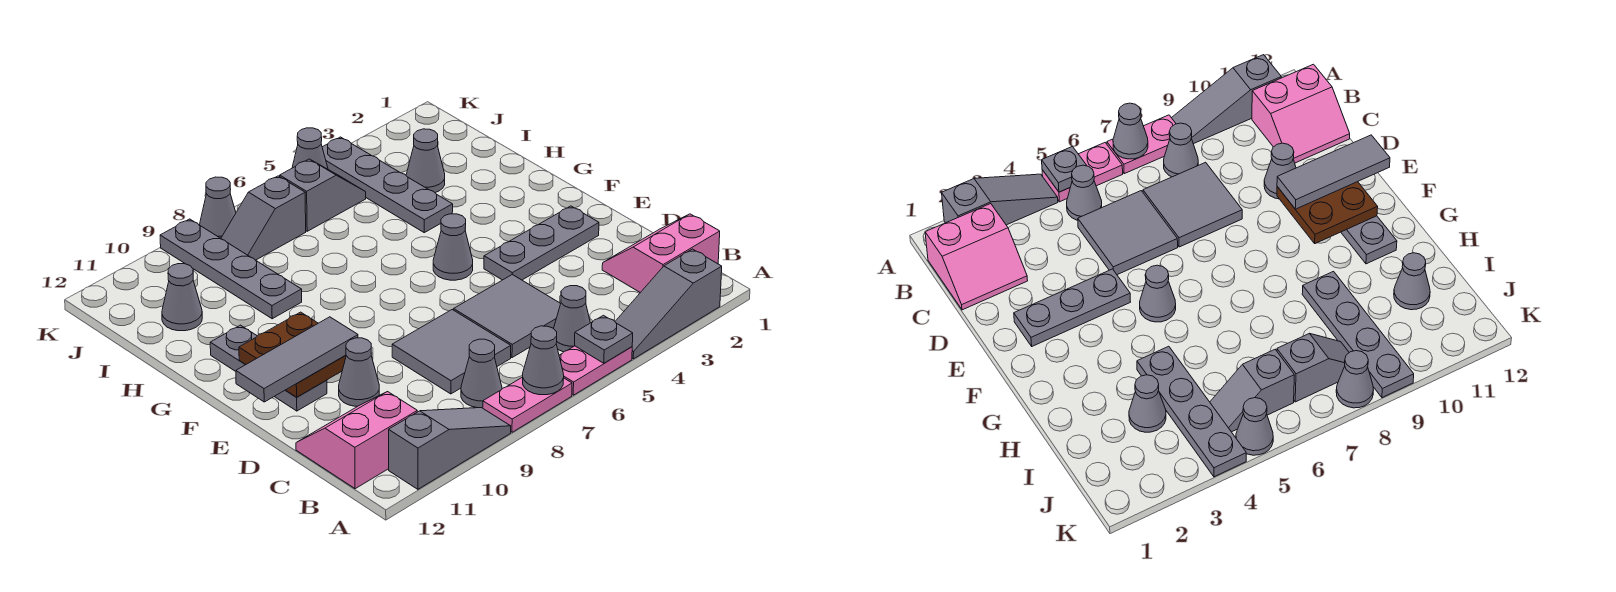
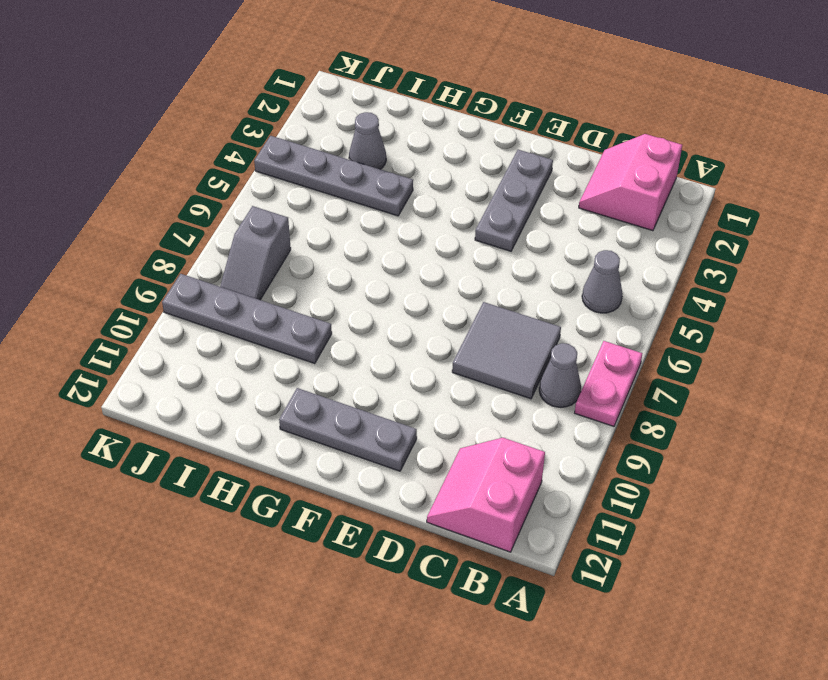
none -> grey slope A2:A4 level 1 top 2
none -> pink plate A5:A6 level 1
none -> grey slope A9:A11 level 1 top 11

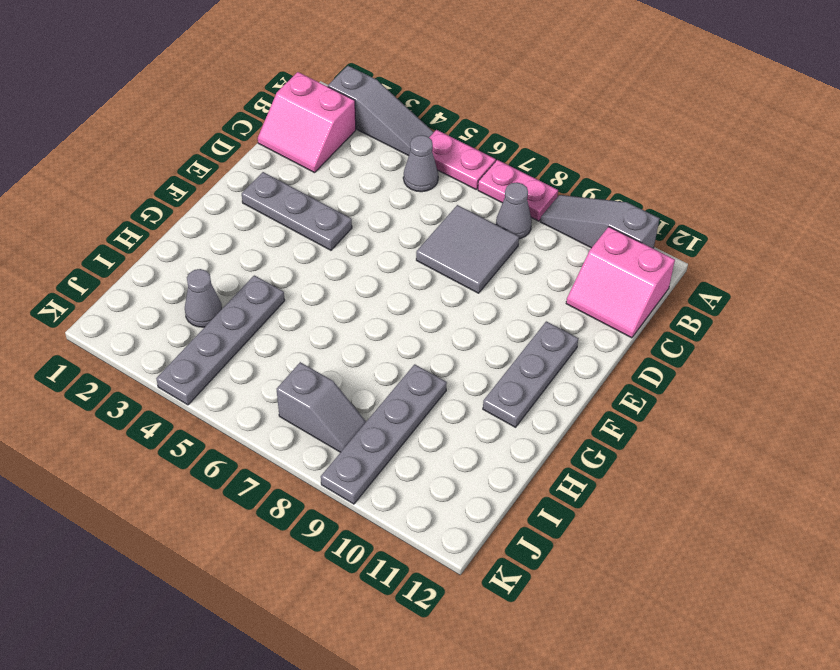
none -> grey tile C5:D6 level 1
none -> grey cone D10 level 1
none -> grey cone F5 level 1

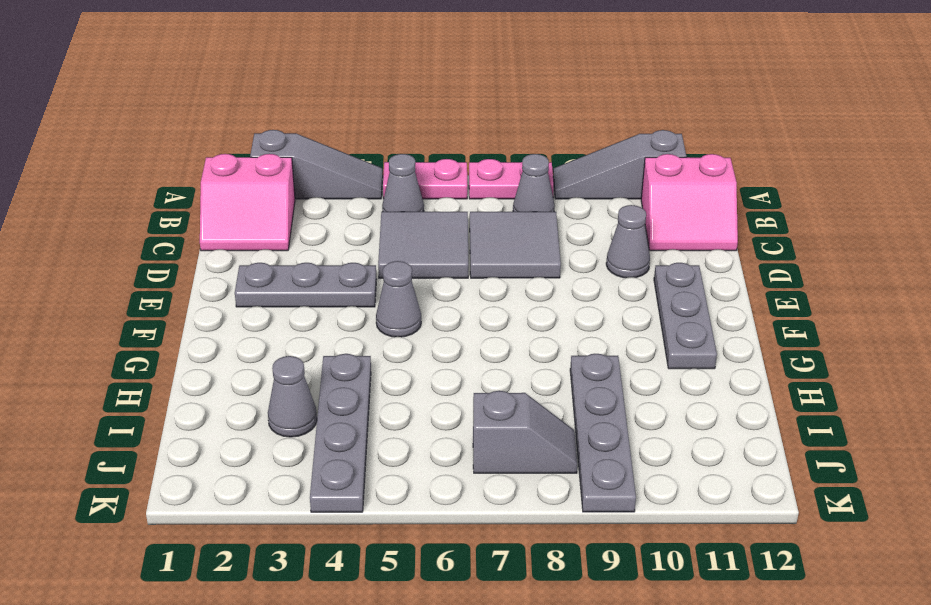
none -> grey cone I11 level 1
none -> grey slope J5:J6 level 1 top 6
none -> grey cone K5 level 1

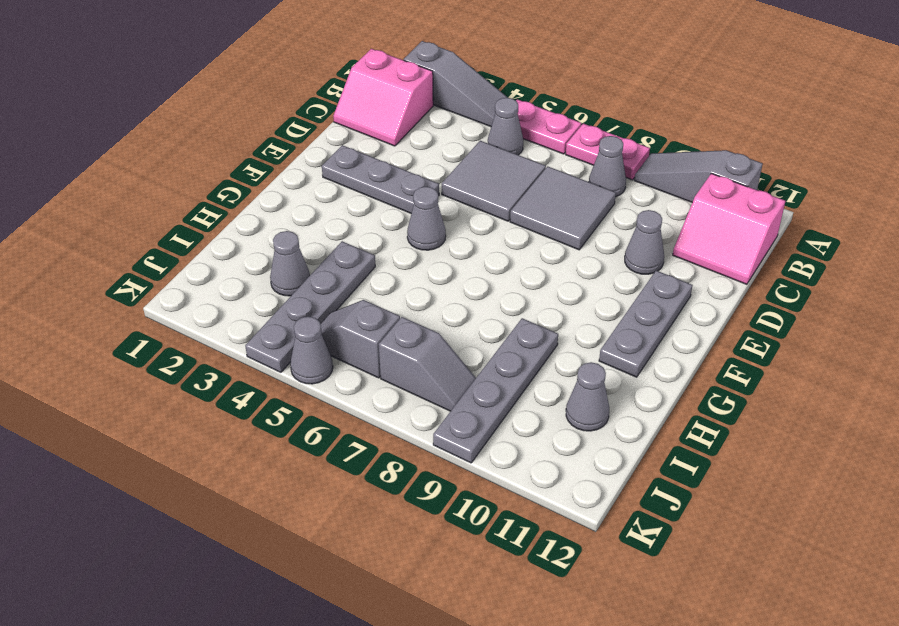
none -> grey cone K8 level 1
none -> grey plate A5 level 2
none -> grey cone A7 level 2

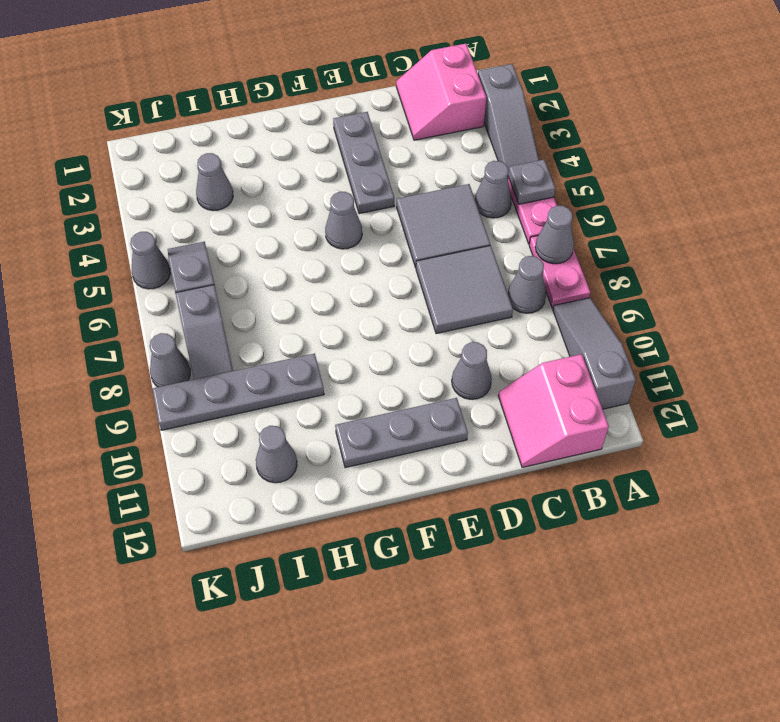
none -> grey plate H4:K4 level 1
none -> brown plate E10:F11 level 2
none -> grey tile E10:E12 level 3

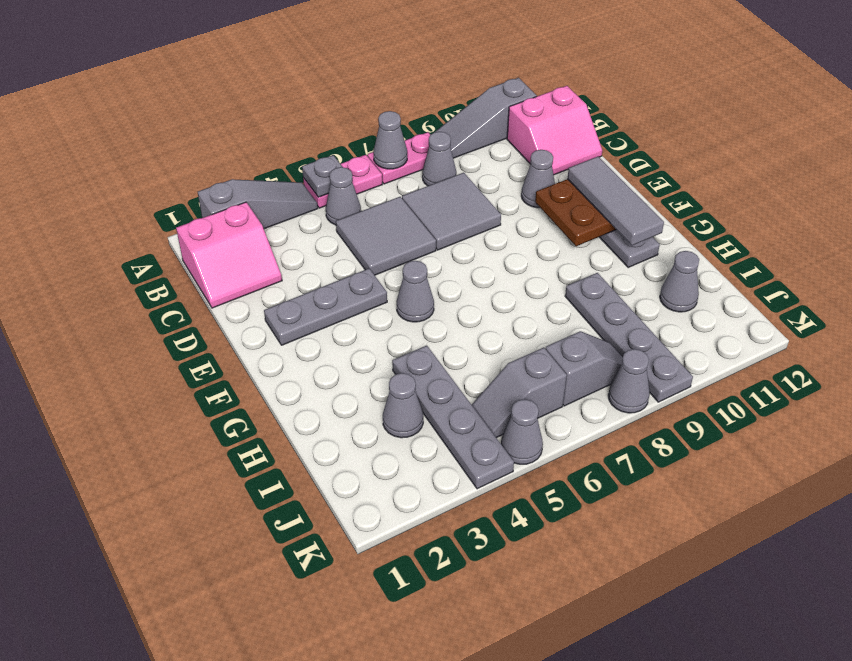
grey tile E11:G11 level 3 -> grey tile E10:E12 level 3

